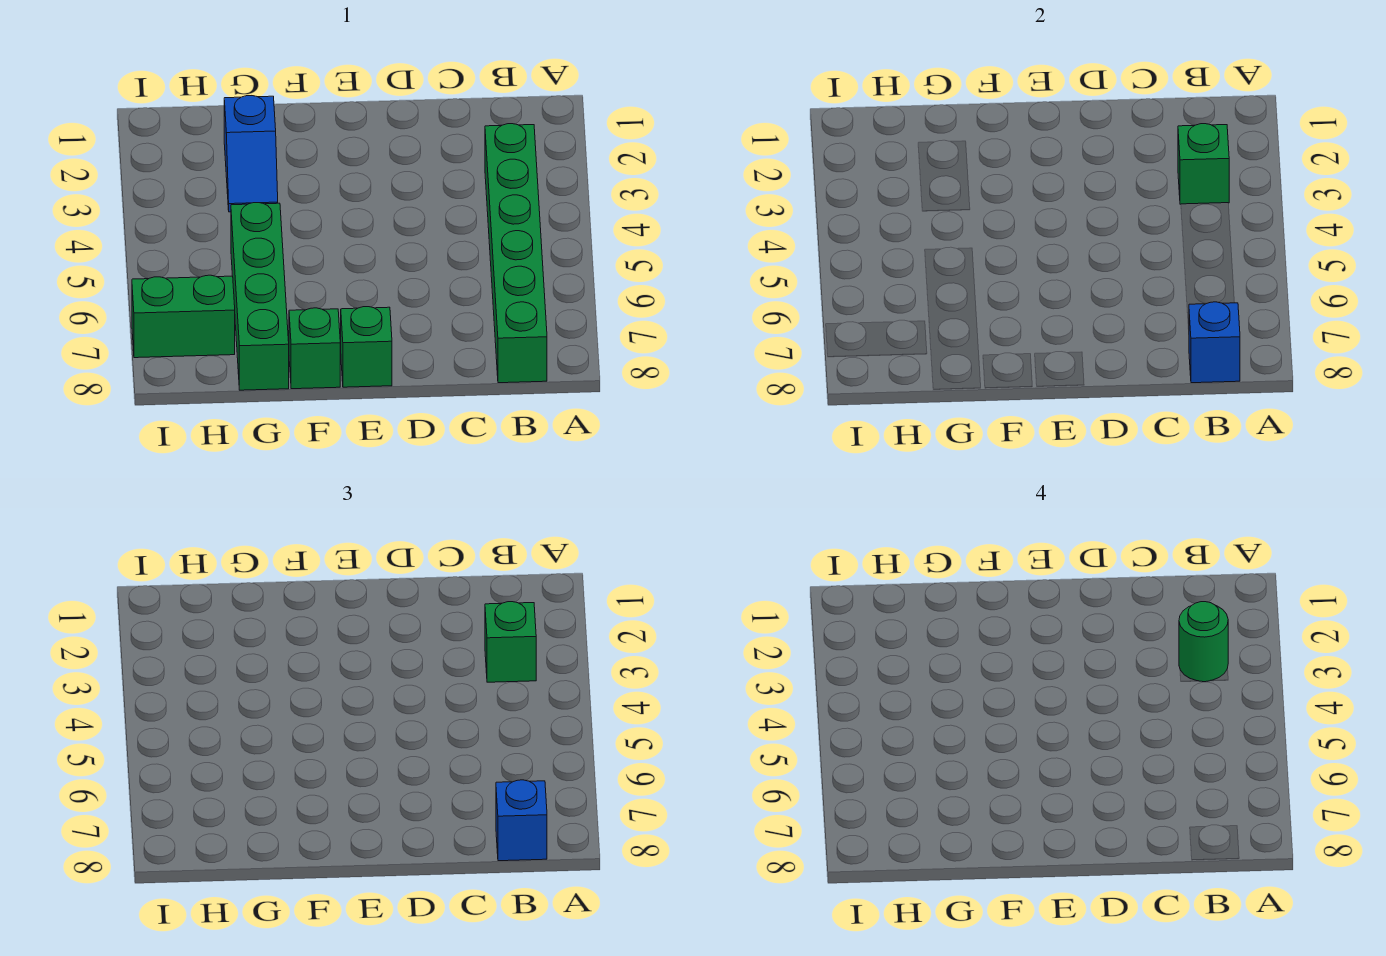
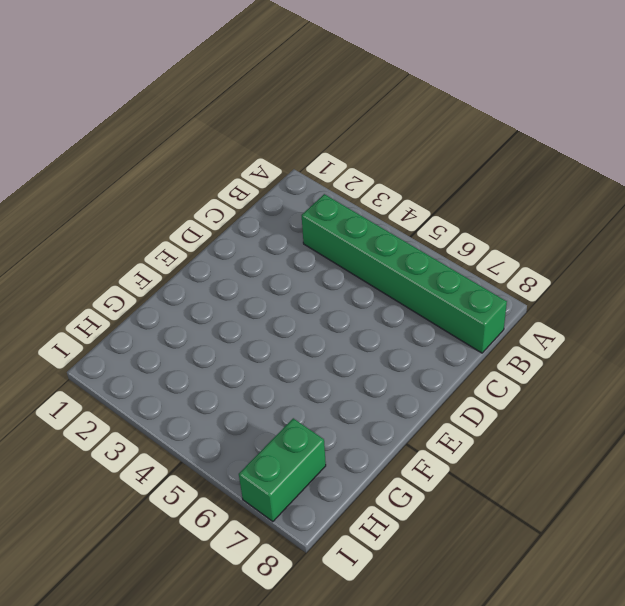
none -> green brick E8 level 1
none -> green brick F8 level 1

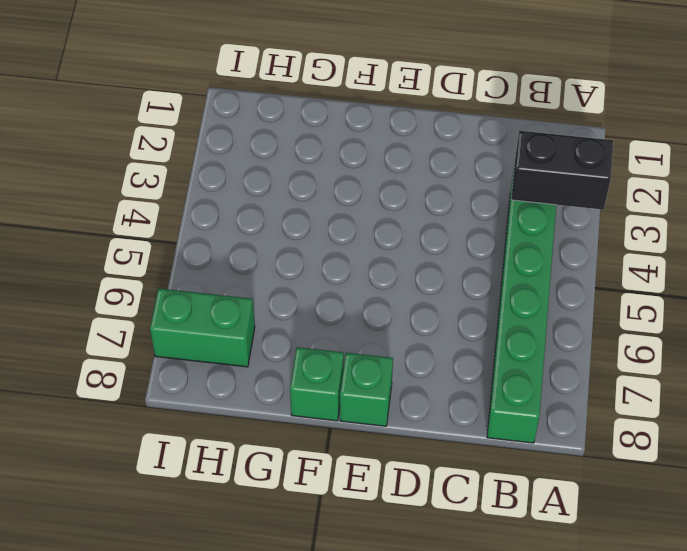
black brick A3:B3 level 2 -> green brick B3 level 2
none -> blue slope G2:G3 level 1 top 2
none -> green brick G5:G8 level 1

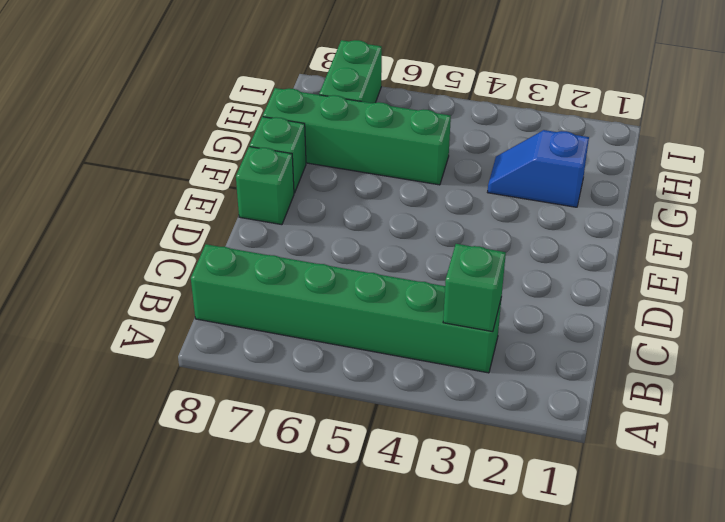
none -> blue brick B8 level 2
none -> green brick B3 level 3

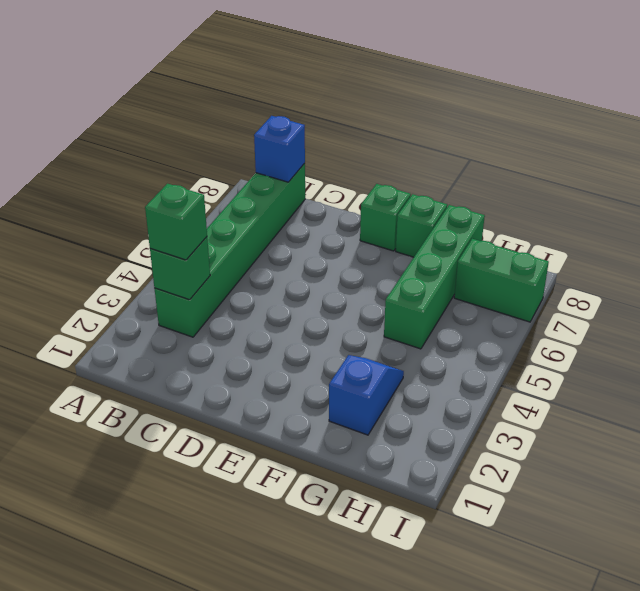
none -> blue brick B8 level 3
none -> green round brick B3 level 4

